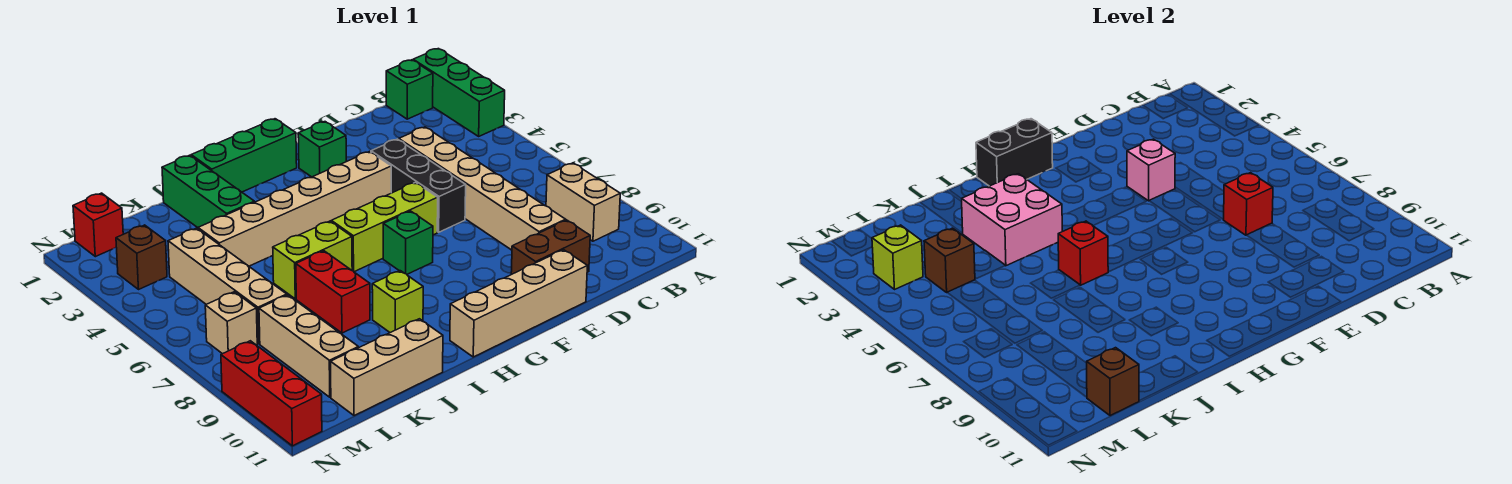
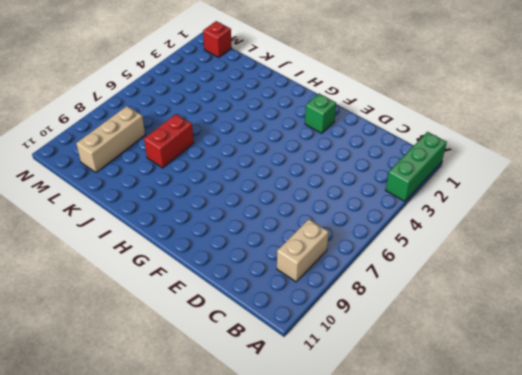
none -> green brick B1 level 1
none -> tan brick D4:D9 level 1
none -> brown brick D10:E10 level 1
none -> black brick E4:E6 level 1

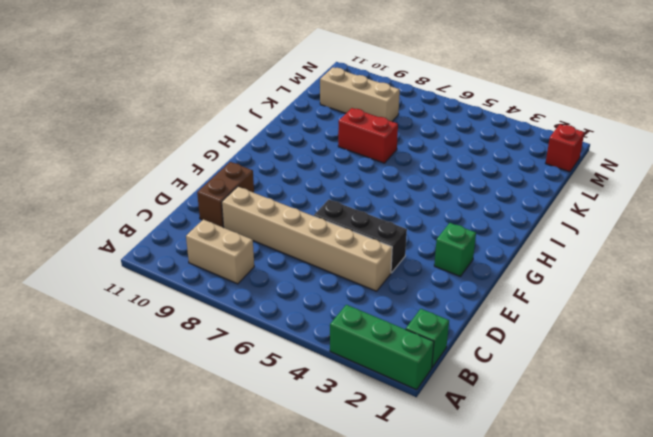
none -> tan brick E11:H11 level 1
none -> tan brick F4:K4 level 1
none -> lime brick F6:H6 level 1
none -> green brick G1:I1 level 1

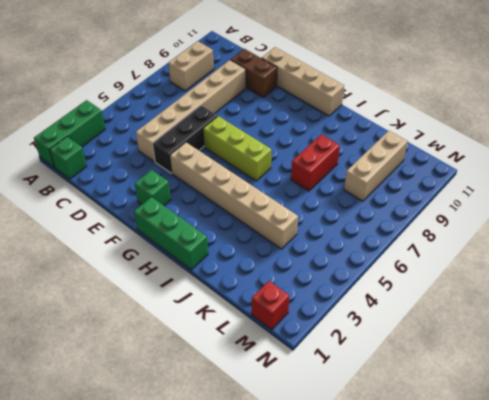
none -> green brick G7 level 1
none -> lime brick I6:J6 level 1
none -> lime brick I9 level 1
none -> green brick J1:J3 level 1

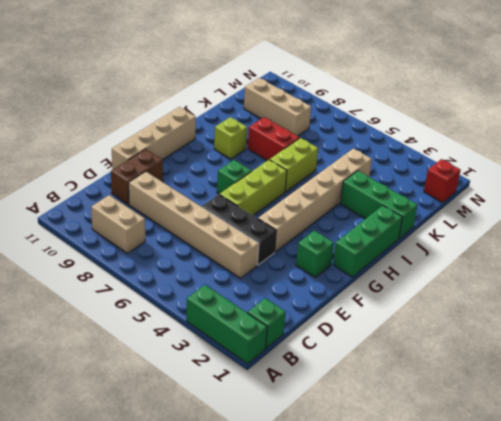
none -> tan brick J11:L11 level 1
none -> tan brick L4:L7 level 1
none -> brown brick M3 level 1
none -> tan brick M7 level 1

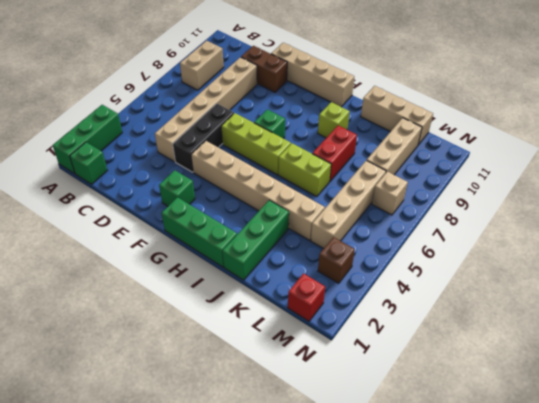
none -> red brick N9:N11 level 1
none -> red brick D7 level 2
none -> pink brick E4 level 2
none -> black brick G1:H1 level 2

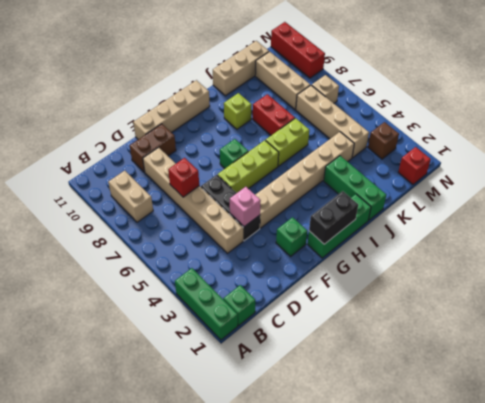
none -> pink brick I3:J4 level 2
none -> red brick I6 level 2
none -> brown brick L4 level 2
none -> brown brick L11 level 2

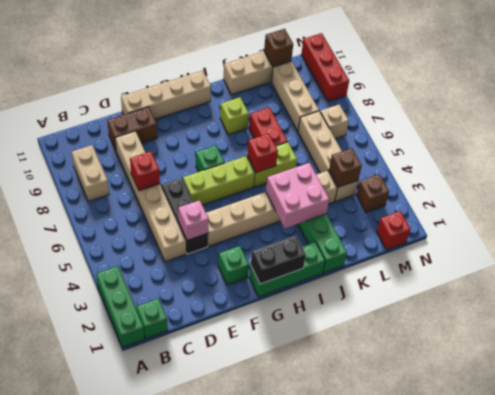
none -> lime brick M3 level 2

